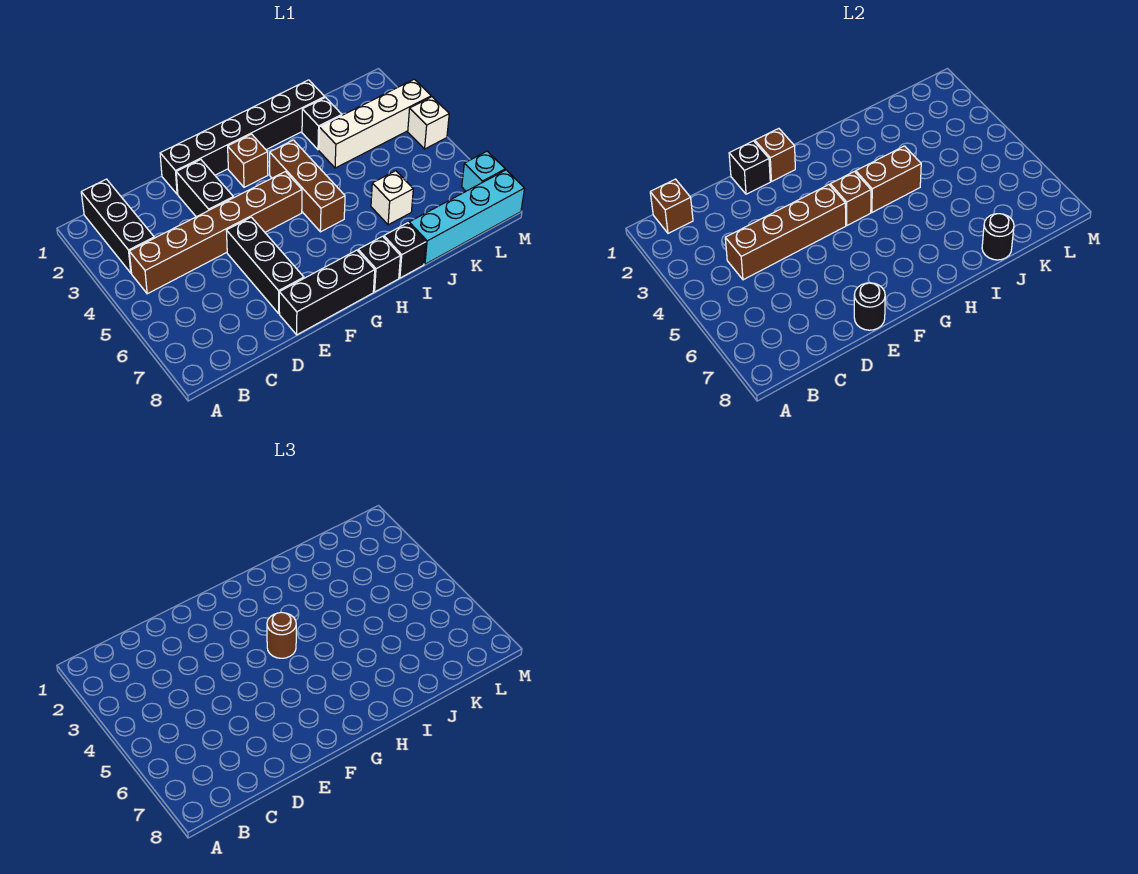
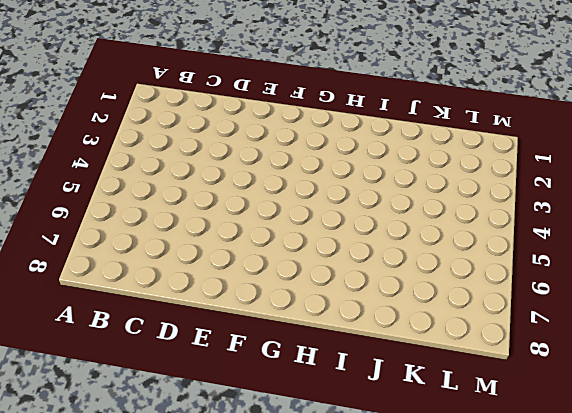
none -> black brick B1:B3 level 1
none -> brown brick B4:G4 level 1
none -> black brick E1:J1 level 1

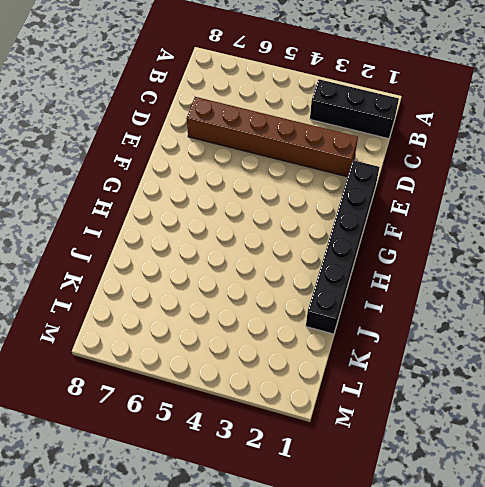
brown brick D2:D7 level 1 -> brown brick B4:G4 level 1
none -> black brick E2:E3 level 1
none -> black brick E5:E7 level 1
none -> black brick E8:G8 level 1

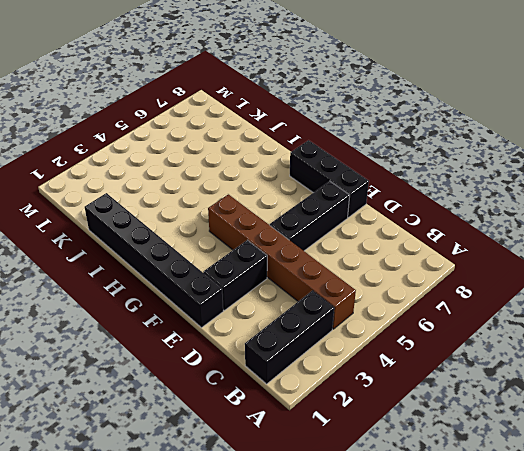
none -> brown brick G2 level 1
none -> brown brick H3:H5 level 1
none -> black brick H8 level 1

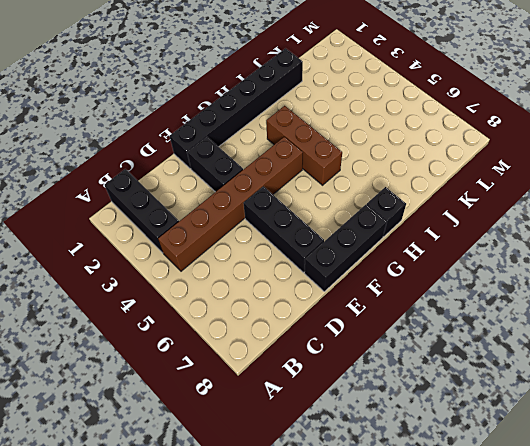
none -> brown brick G2 level 1
none -> black brick I8 level 1
none -> black brick J2 level 1

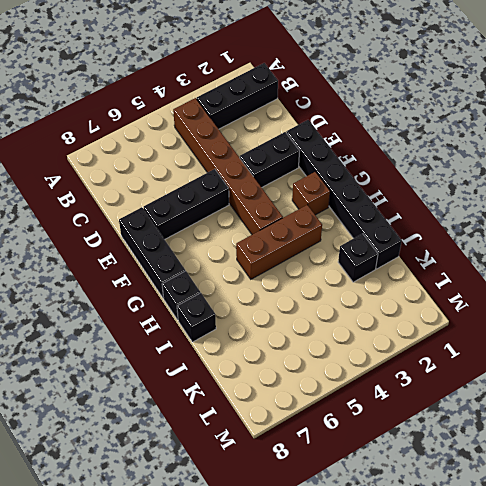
none -> white brick J3:M3 level 1
none -> white brick J6 level 1
none -> cyan brick J8:M8 level 1

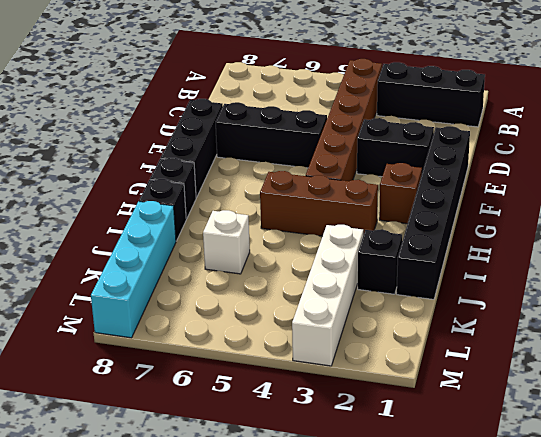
none -> white brick M4 level 1
none -> cyan brick M7 level 1
none -> brown brick B1 level 2

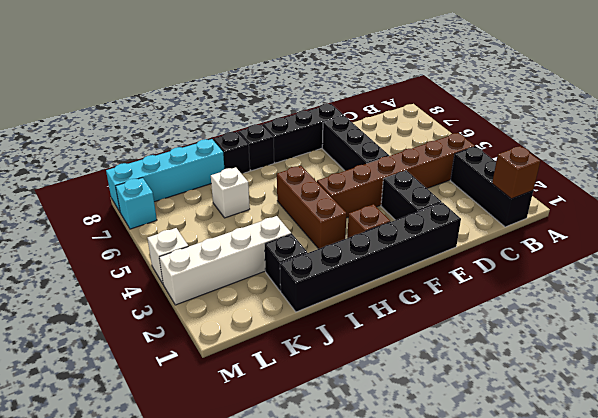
none -> brown brick C4:F4 level 2
none -> black brick E1 level 2
none -> black round brick E8 level 2

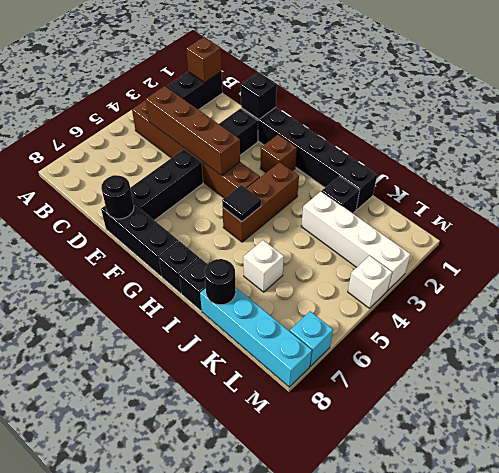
black tile H5 level 2 -> none
none -> brown brick F1 level 2
none -> brown brick G4 level 2
none -> brown brick H4:I4 level 2

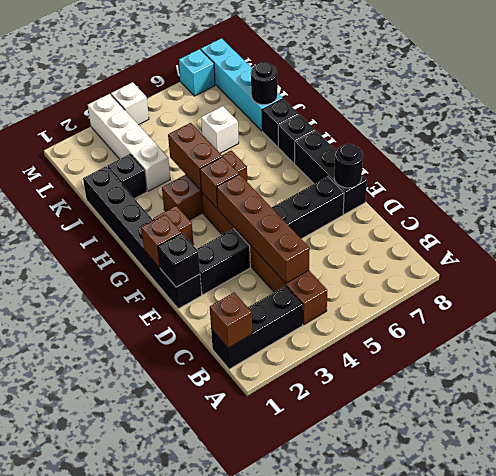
none -> brown round brick G4 level 3

